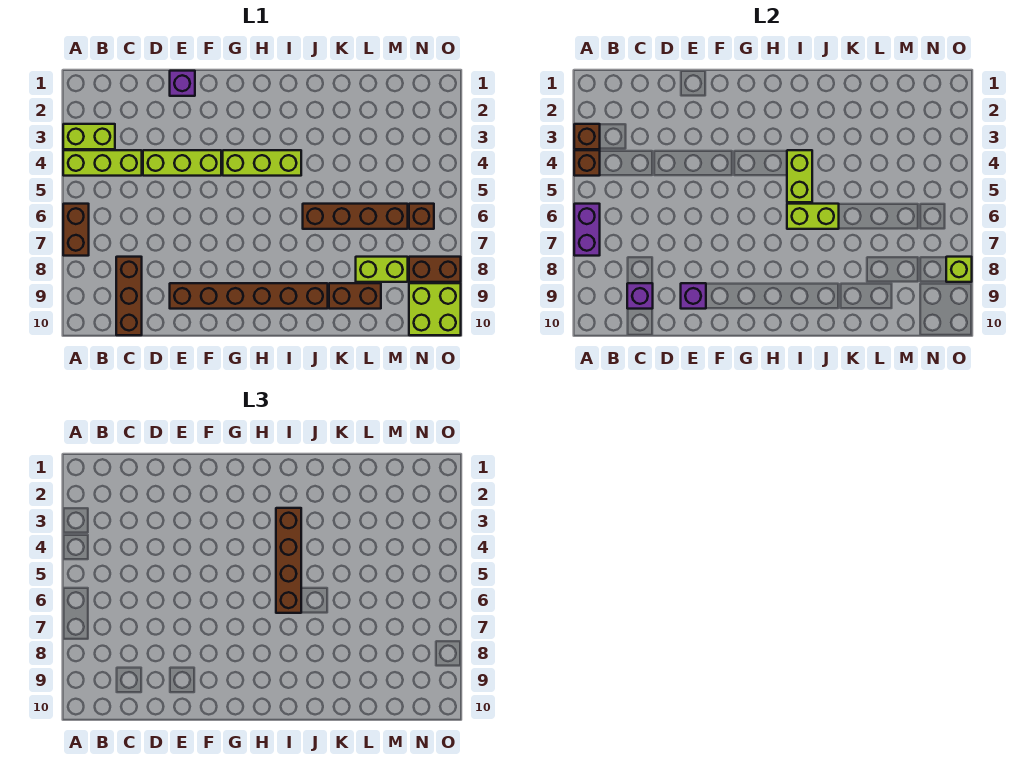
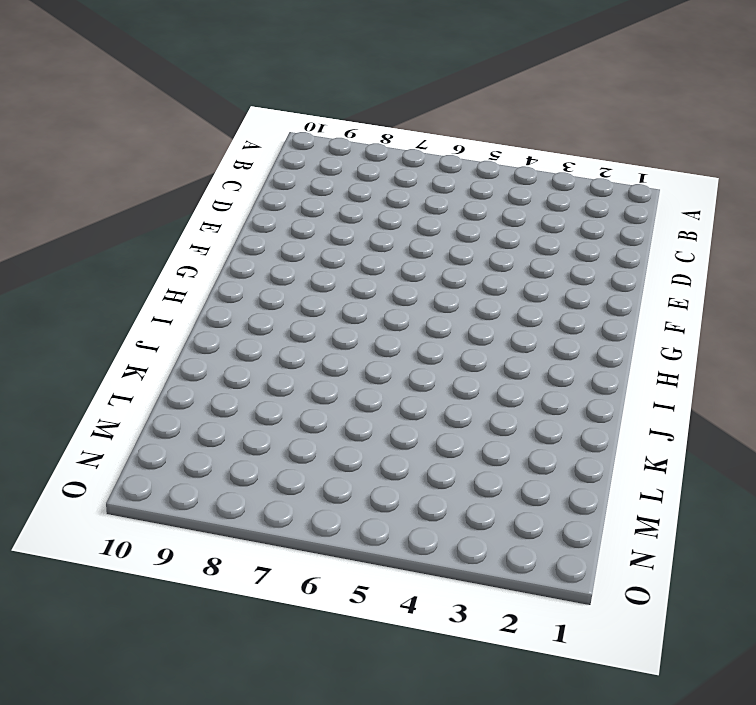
none -> lime brick A3:B3 level 1
none -> lime brick A4:C4 level 1
none -> brown brick A6:A7 level 1

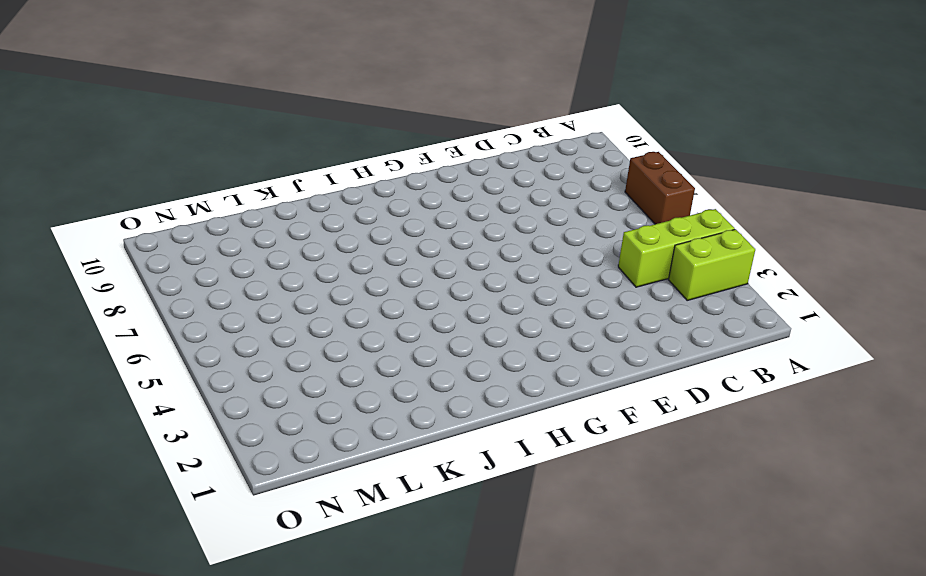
none -> brown brick C8:C10 level 1
none -> lime brick D4:F4 level 1
none -> purple brick E1 level 1

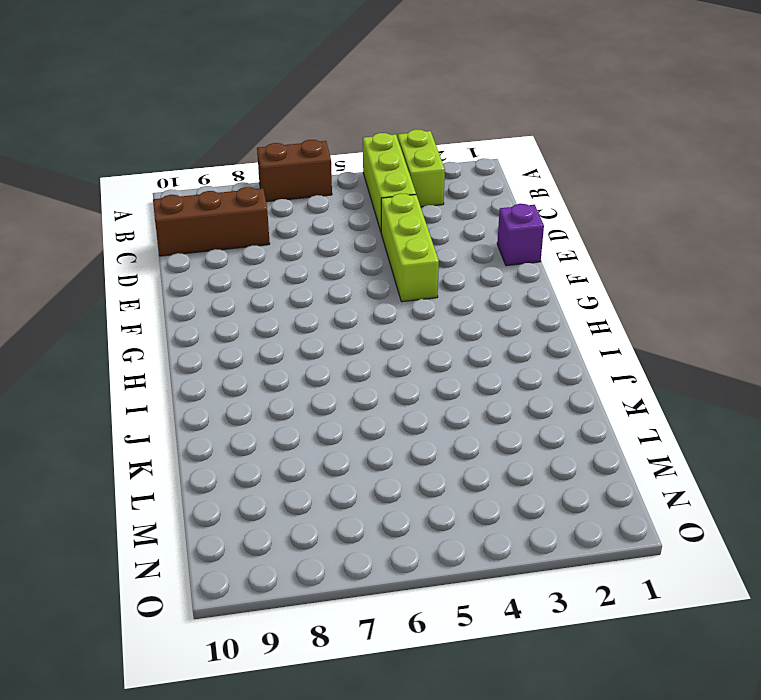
none -> brown brick E9:J9 level 1
none -> lime brick G4:I4 level 1
none -> brown brick J6:M6 level 1

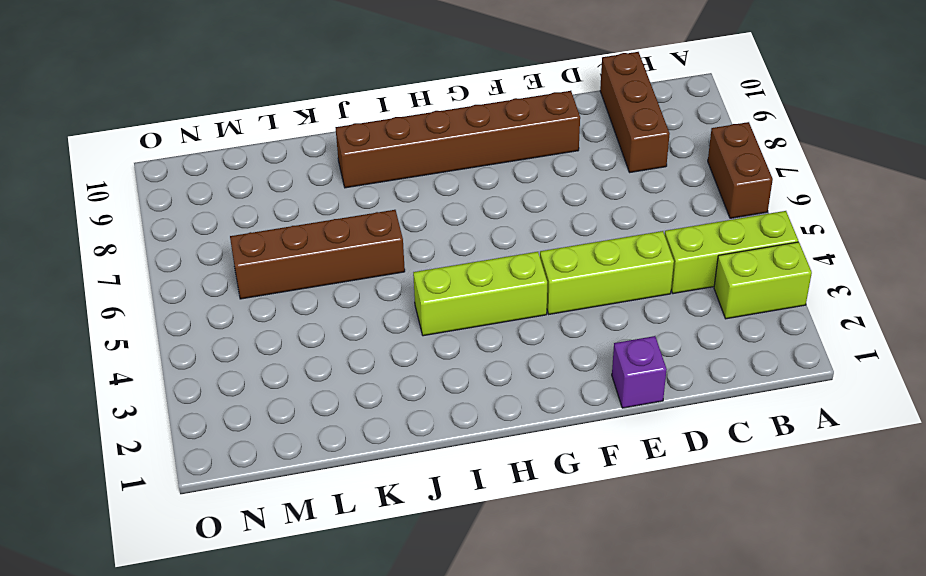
none -> brown brick K9:L9 level 1
none -> lime brick L8:M8 level 1
none -> brown brick N6 level 1

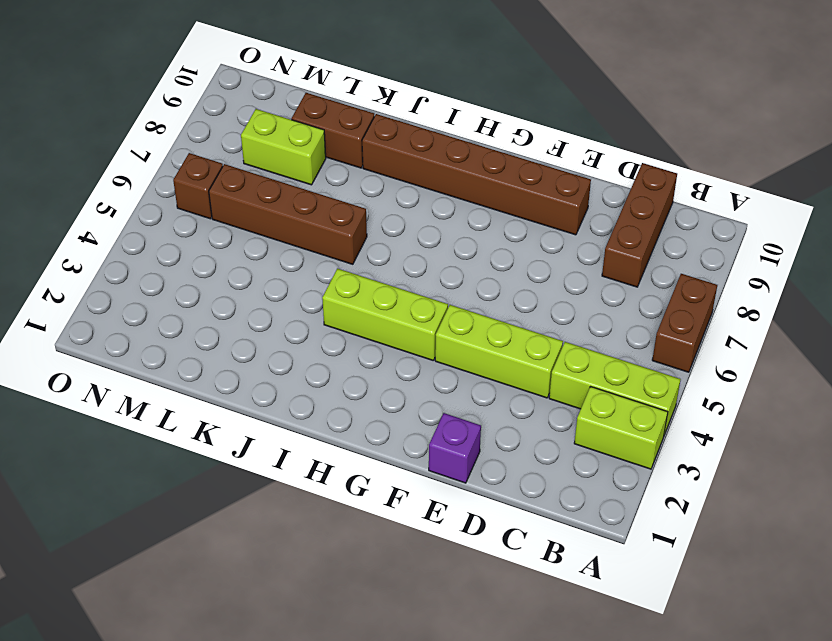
none -> brown brick N8:O8 level 1
none -> lime brick N9:O10 level 1
none -> brown brick A3 level 2

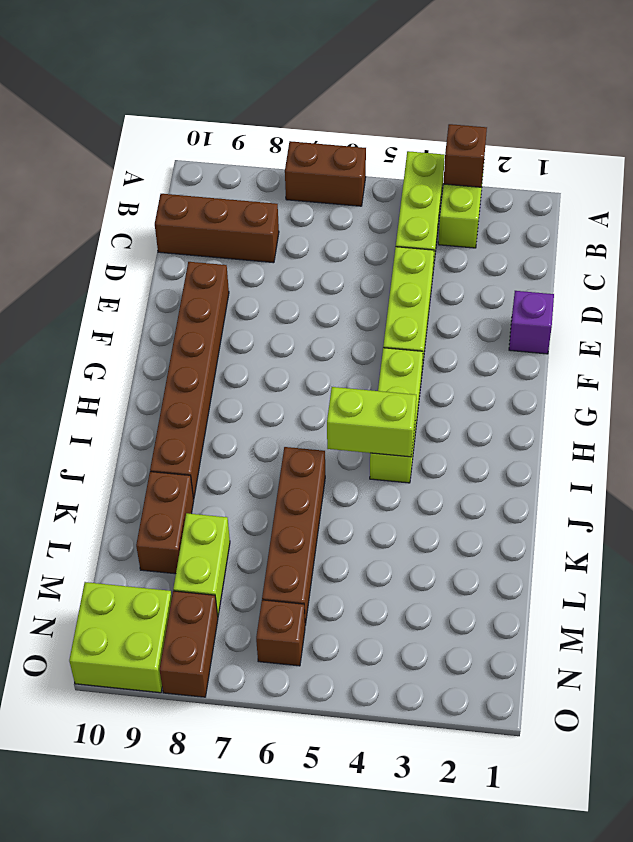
none -> brown brick A4 level 2
none -> purple brick A6:A7 level 2
none -> purple brick C9 level 2

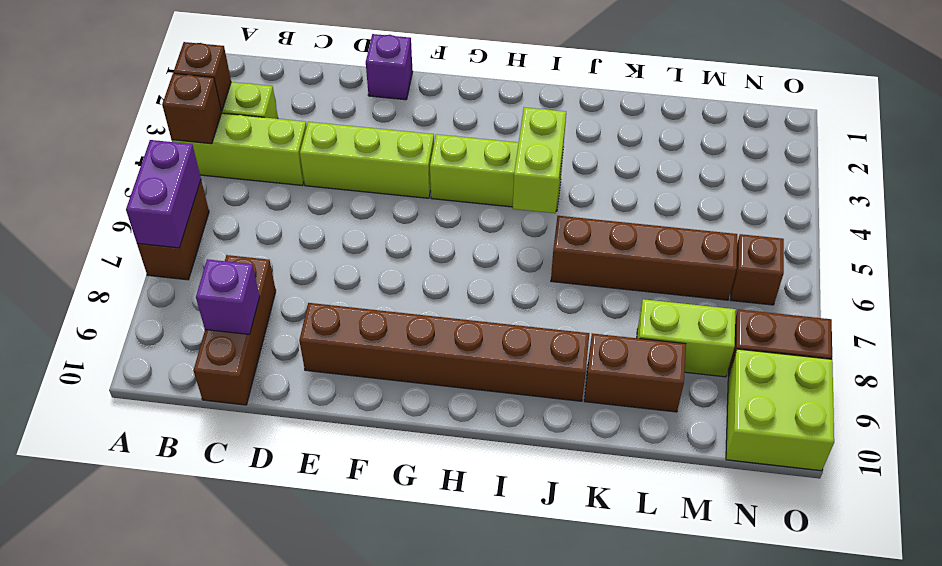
none -> purple brick E9 level 2
none -> lime brick I6:J6 level 2
none -> lime brick O8 level 2

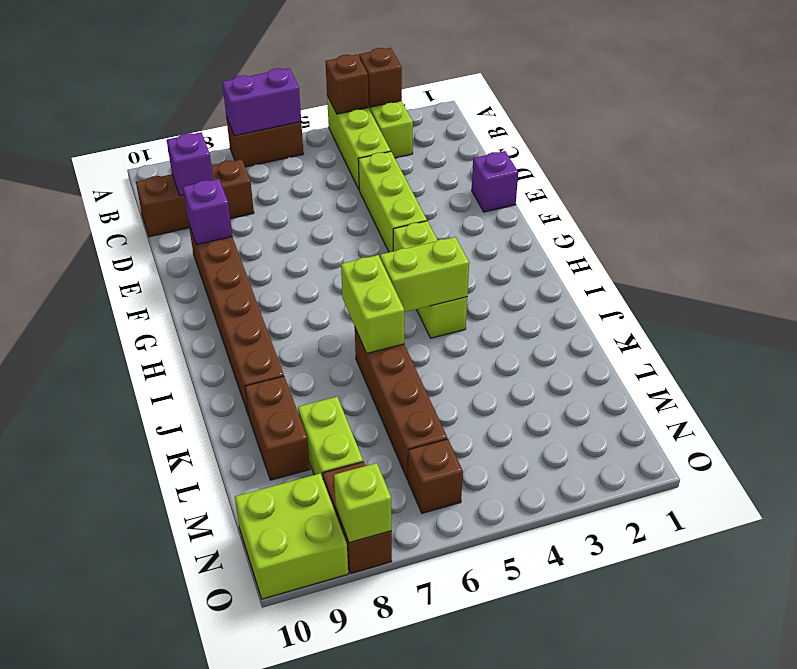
none -> brown brick I3:I6 level 3

